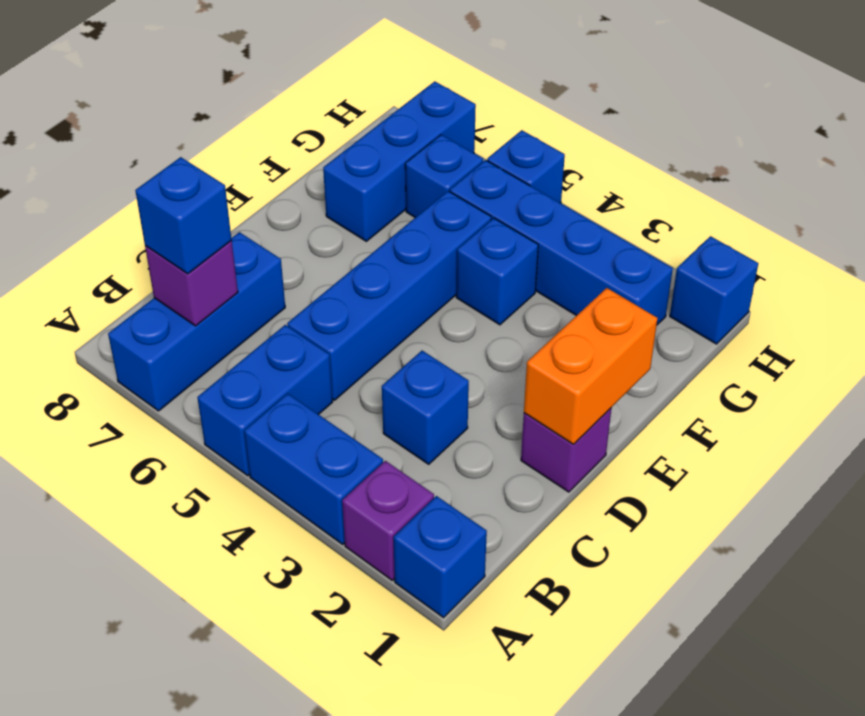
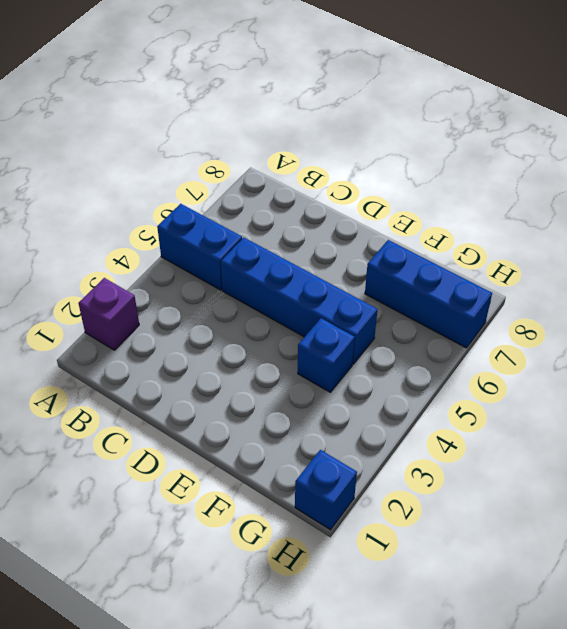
none -> blue brick A1 level 1
none -> blue brick A3:A4 level 1
none -> blue brick A7:C7 level 1

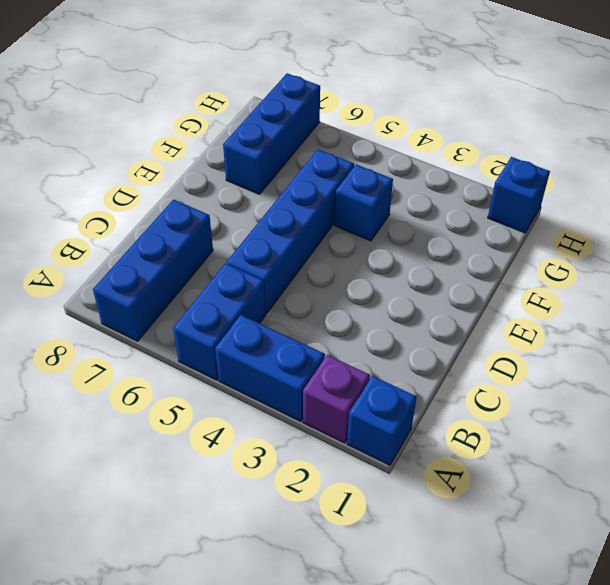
none -> blue brick C3 level 1
none -> purple brick D1 level 1
none -> blue brick G2:G5 level 1

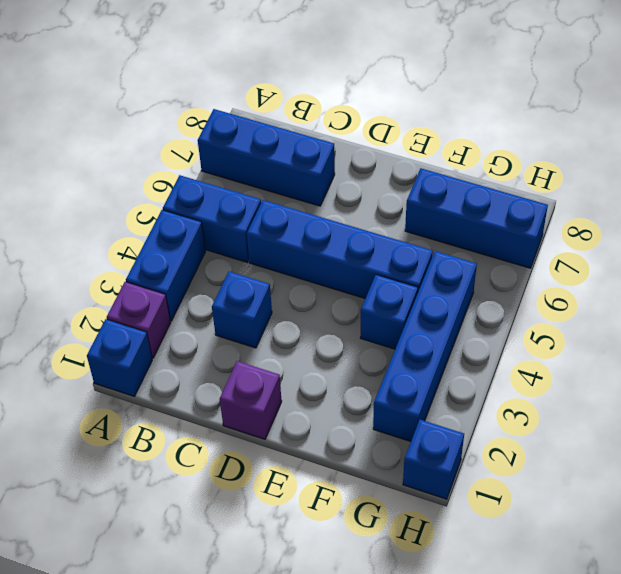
none -> blue brick G6 level 1
none -> blue brick H5 level 1
none -> purple brick B7 level 2

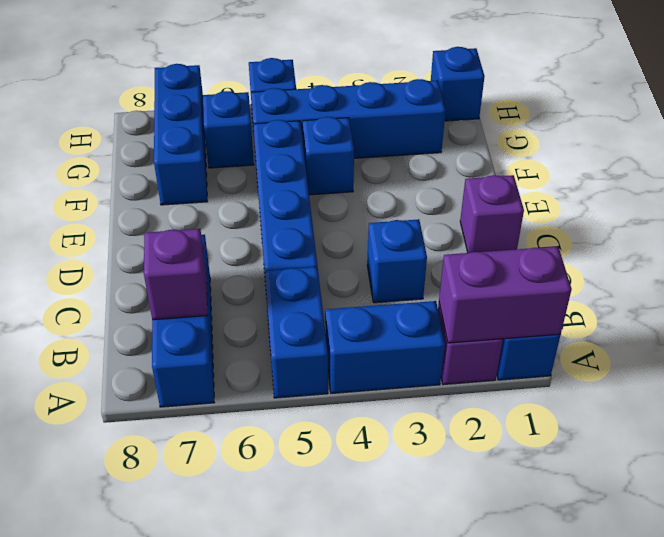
purple brick A1:A2 level 2 -> none
none -> orange brick D1:E1 level 2
none -> blue brick B7 level 3

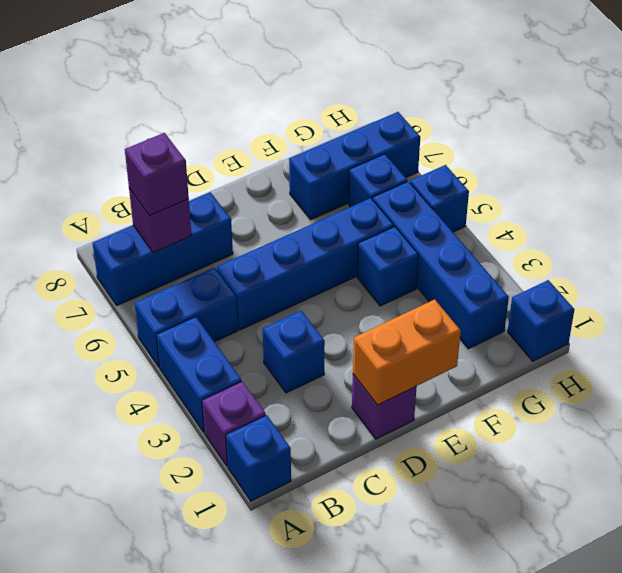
purple brick B7 level 3 -> blue brick B7 level 3

